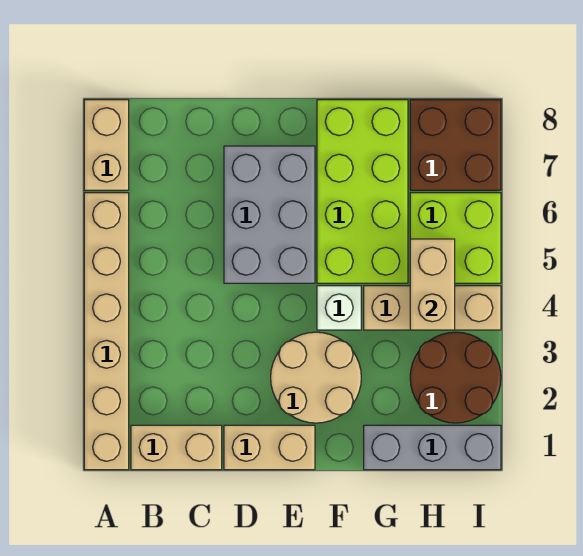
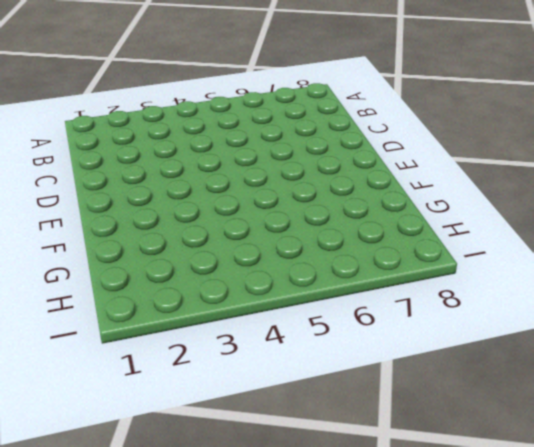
none -> tan brick A1:A6 level 1
none -> tan brick A7:A8 level 1
none -> tan brick B1:C1 level 1

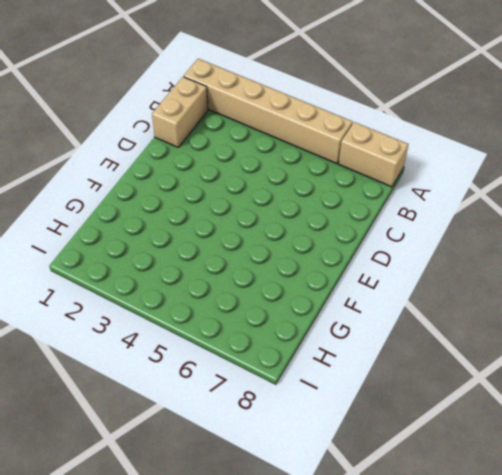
none -> tan brick D1:E1 level 1
none -> grey brick D5:E7 level 1
none -> tan round brick E2:F3 level 1

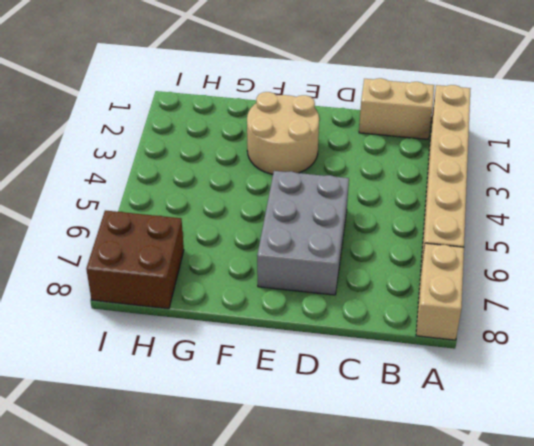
none -> tan brick D1:E1 level 1
none -> white brick F4 level 1
none -> lime brick F5:G8 level 1

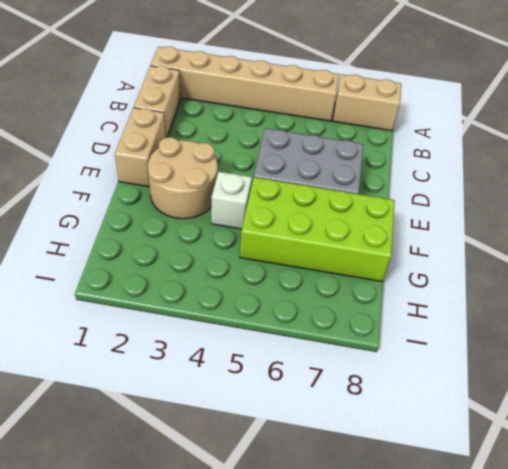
none -> grey brick G1:I1 level 1
none -> tan brick G4:I4 level 1
none -> brown round brick H2:I3 level 1

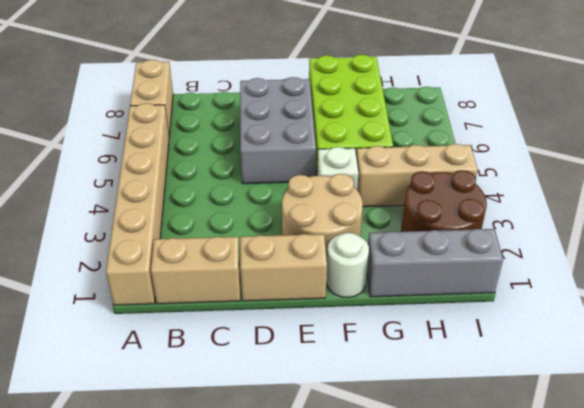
white round brick F1 level 1 -> none
none -> lime brick H5:I6 level 1
none -> brown brick H7:I8 level 1
none -> tan brick H4:H5 level 2

